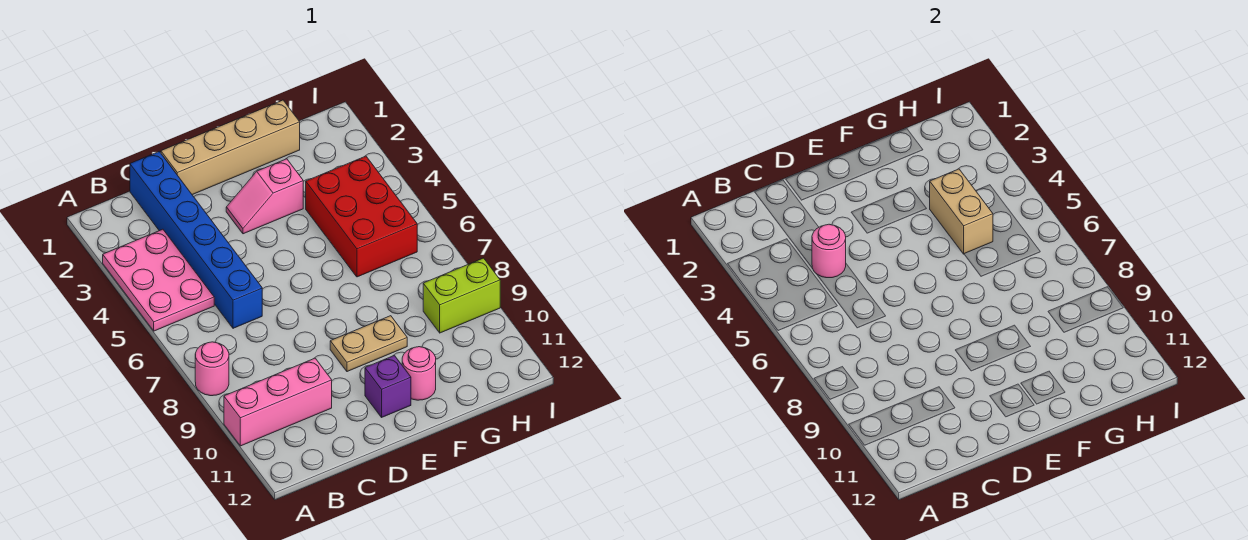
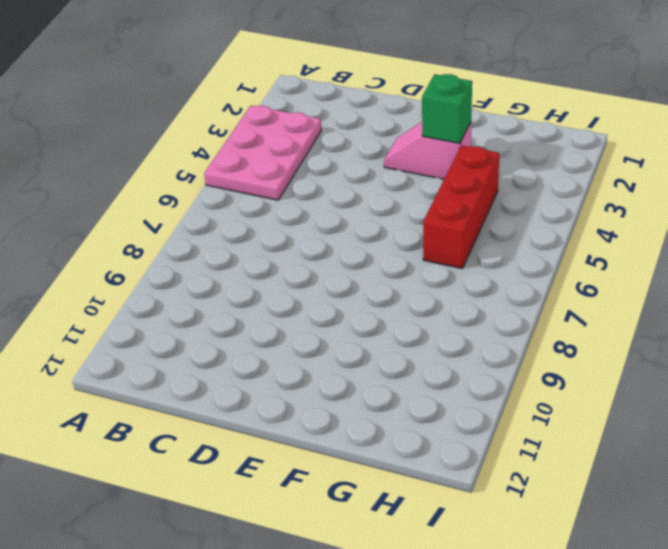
green brick F3 level 2 -> none
red brick G4:G6 level 1 -> red brick G4:H6 level 1
none -> pink round brick A8 level 1
none -> pink brick A10:C10 level 1
none -> blue brick C1:C6 level 1

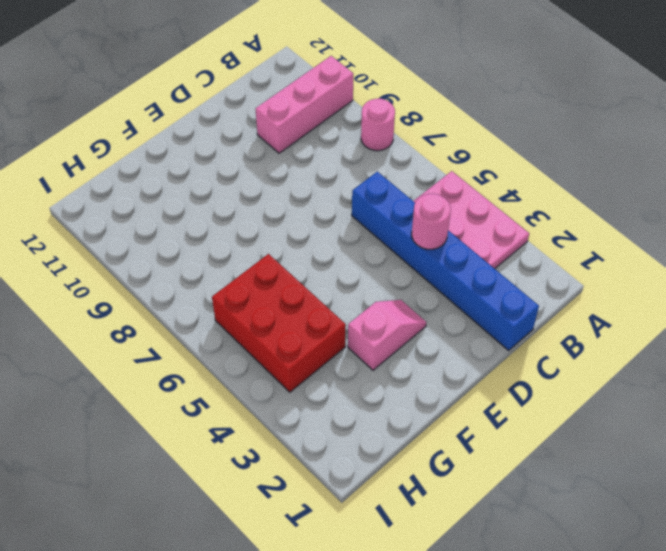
none -> tan brick D1:G1 level 1
none -> tan plate E9:F9 level 1
none -> purple brick E11 level 1

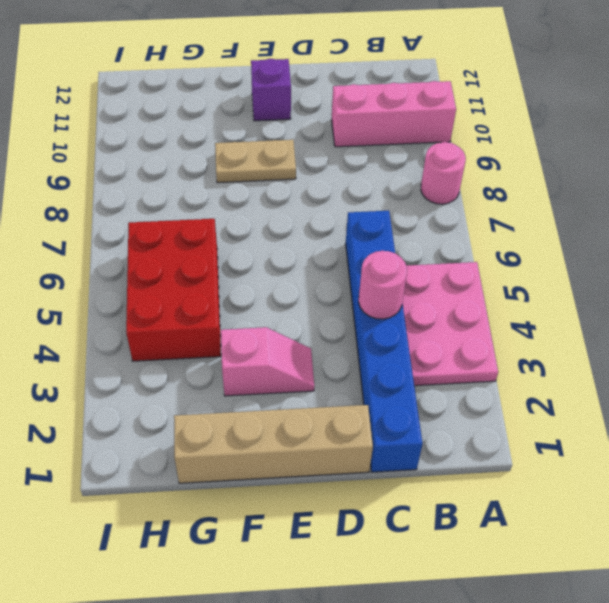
none -> pink round brick F11 level 1
none -> lime brick H9:I9 level 1
none -> tan brick G4:G5 level 2

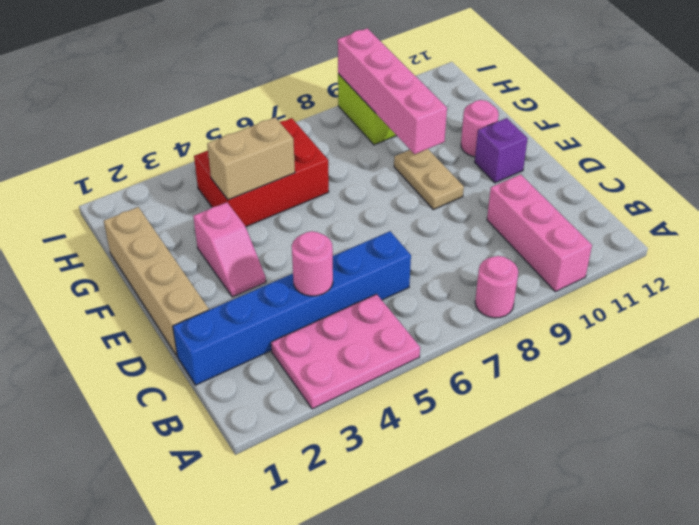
pink brick F9:I9 level 2 -> none

